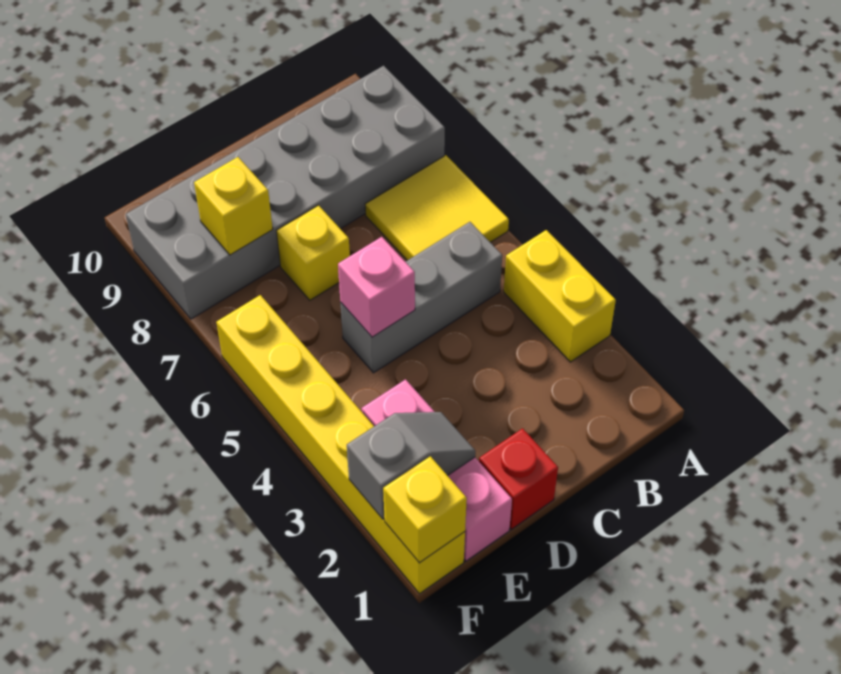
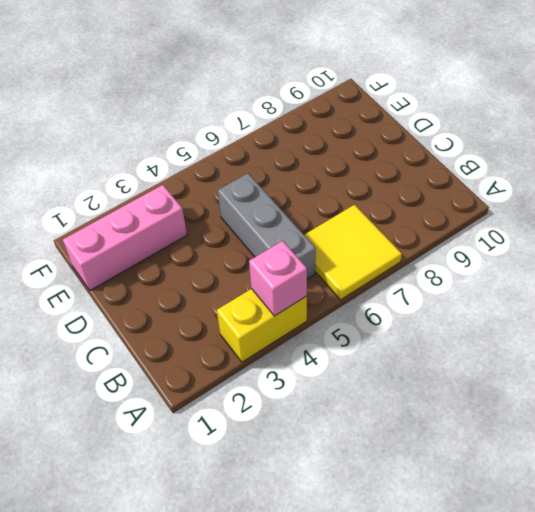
pink brick A4 level 2 -> pink brick D5 level 2
none -> grey brick A8:F9 level 1
none -> red brick D1 level 1
none -> yellow brick D7 level 1

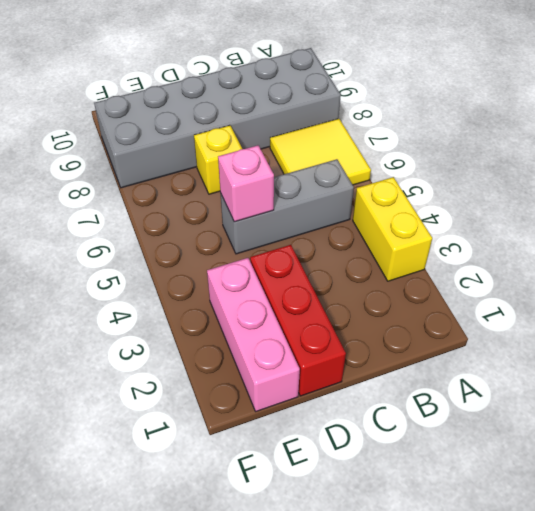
red brick D1:D3 level 1 -> red brick D1 level 1
none -> yellow brick F1:F6 level 1
none -> grey slope E2:F2 level 2 top F
none -> yellow brick E8 level 2

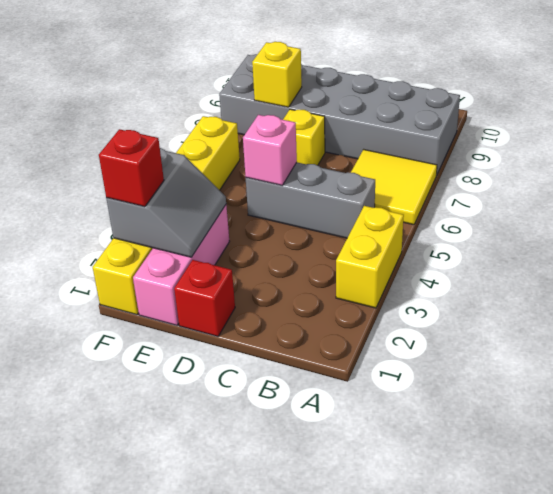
grey slope E2:F3 level 2 top F -> grey slope E2:F2 level 2 top F
red brick F2 level 3 -> none
none -> yellow brick F1 level 2

